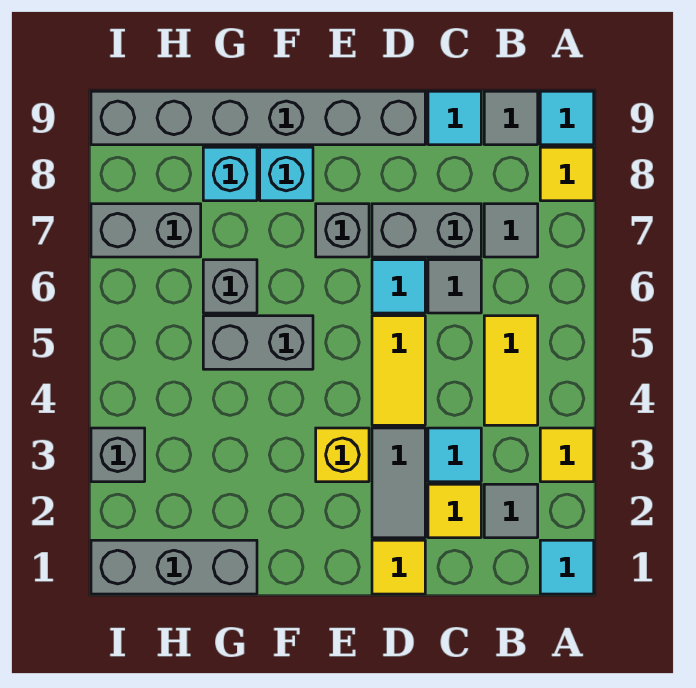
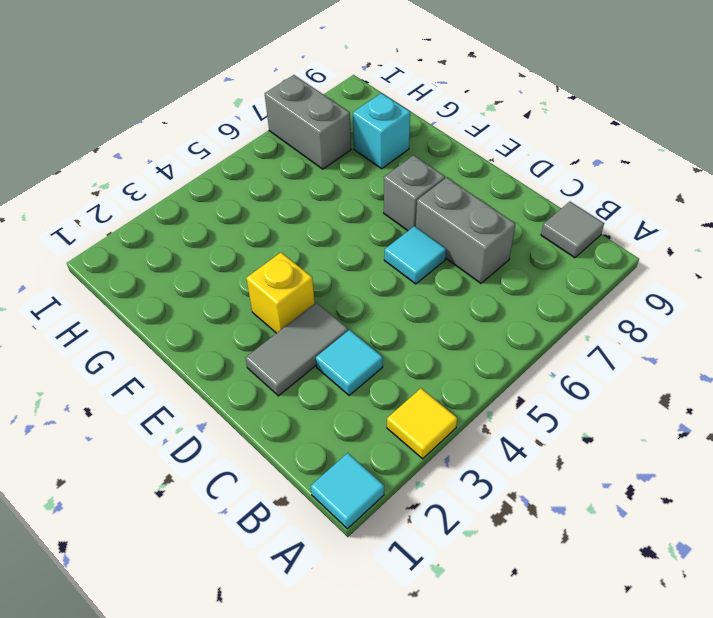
none -> yellow tile A8 level 1
none -> cyan tile A9 level 1
none -> grey tile B2 level 1

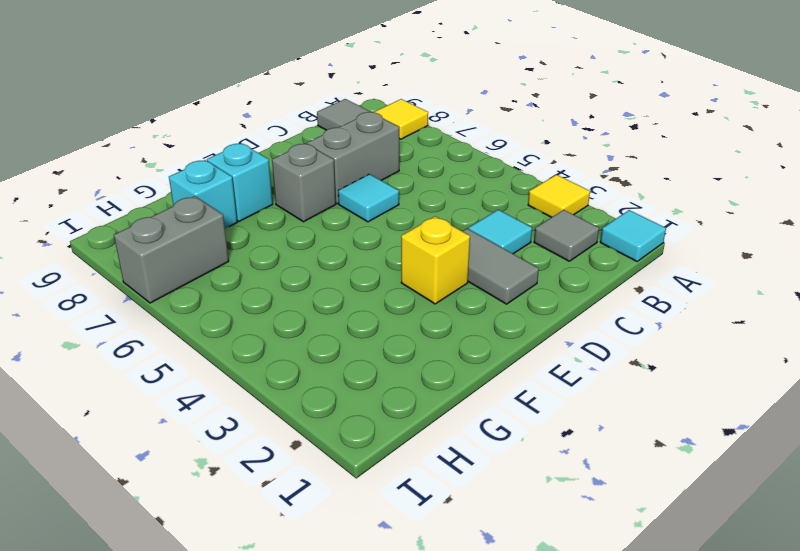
none -> cyan tile A9 level 1
none -> yellow tile B4:B5 level 1
none -> grey tile B7 level 1

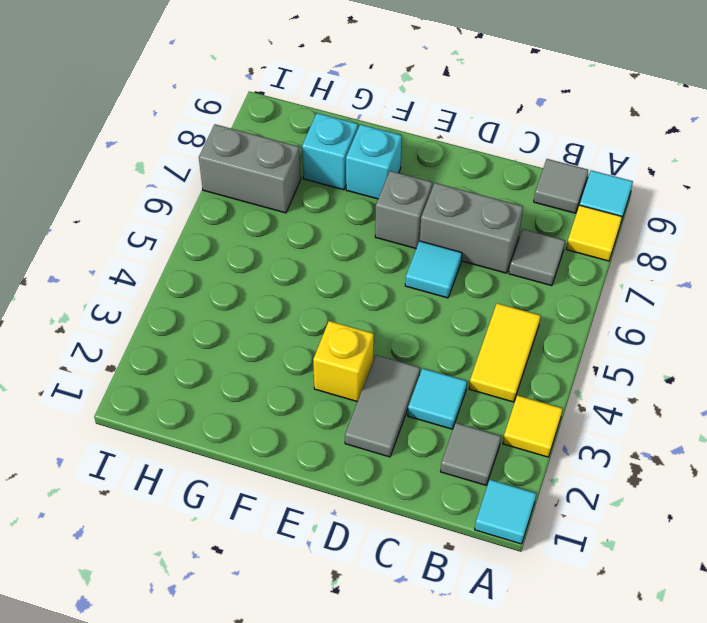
none -> yellow tile C2 level 1
none -> grey tile C6 level 1
none -> cyan tile C9 level 1

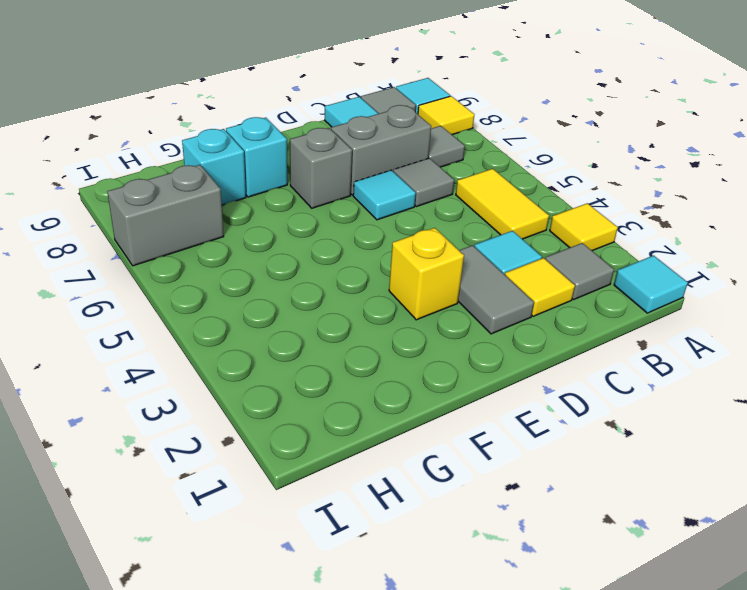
none -> yellow tile D1 level 1
none -> yellow tile D4:D5 level 1
none -> grey brick D9:I9 level 1

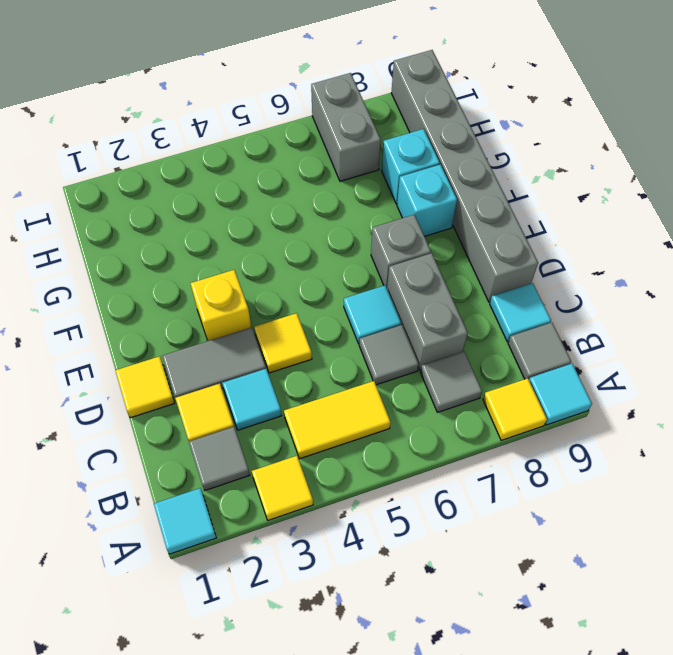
yellow tile D4 level 1 -> yellow tile D4:D5 level 1
none -> grey brick F5:G5 level 1
none -> grey brick G1:I1 level 1
none -> grey brick G6 level 1

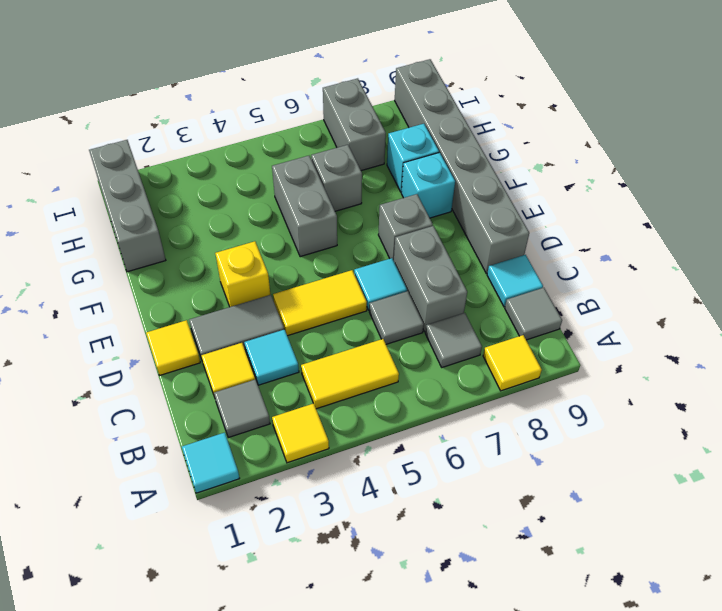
none -> cyan tile A9 level 1
none -> grey brick I3 level 1

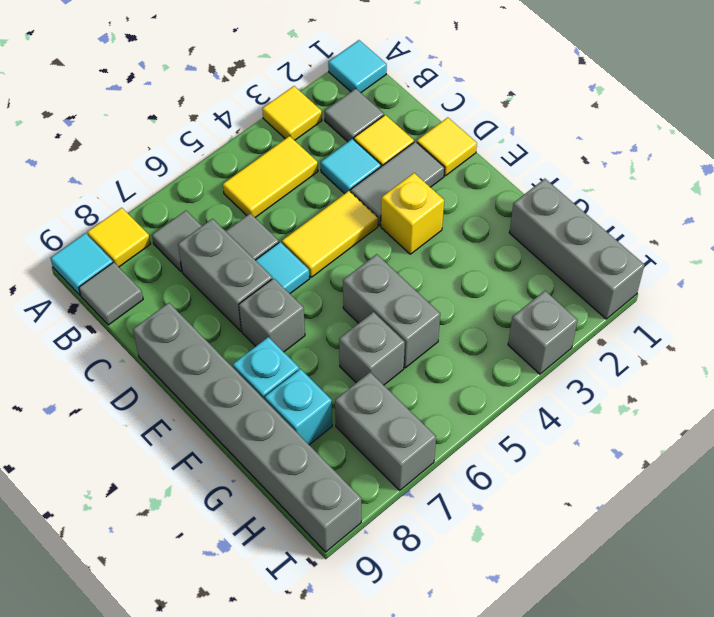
none -> cyan tile C9 level 1

